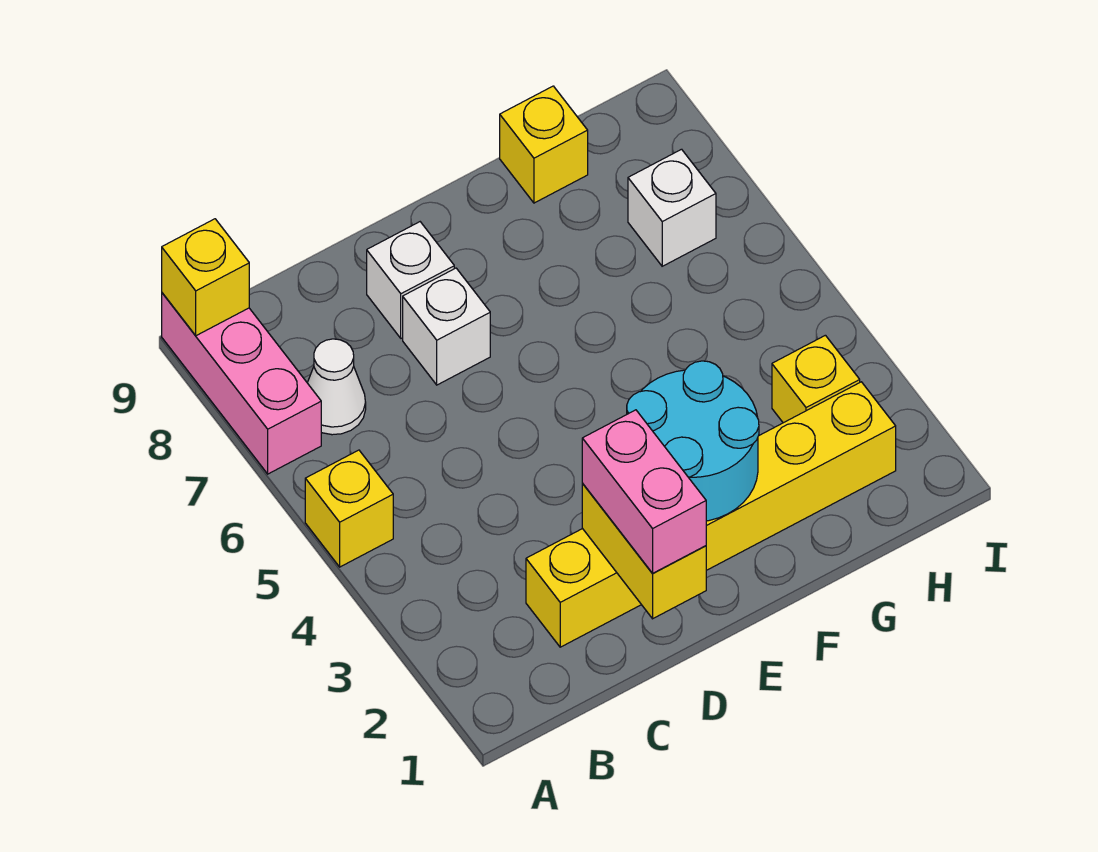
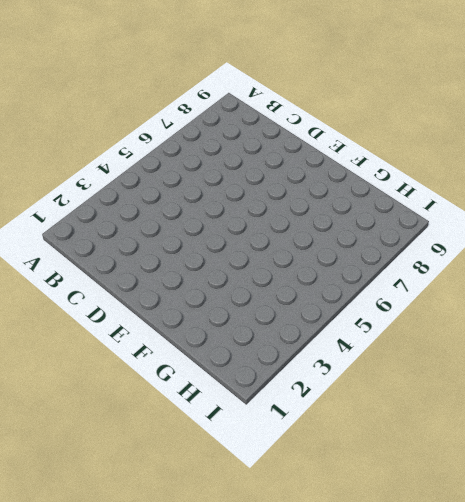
none -> yellow brick A5 level 1
none -> pink brick A7:A9 level 1
none -> white cone B7 level 1

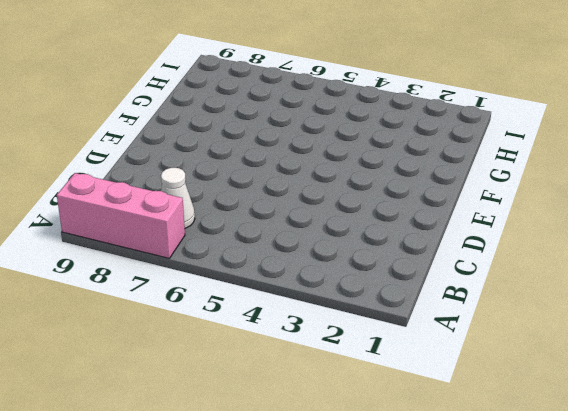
none -> yellow brick A5 level 1
none -> yellow brick C2:H2 level 1
none -> white brick D7 level 1

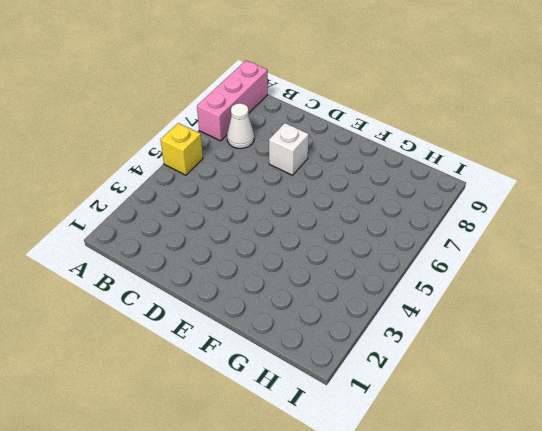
none -> yellow brick C2:H2 level 1
none -> white brick D8 level 1
none -> yellow brick G9 level 1

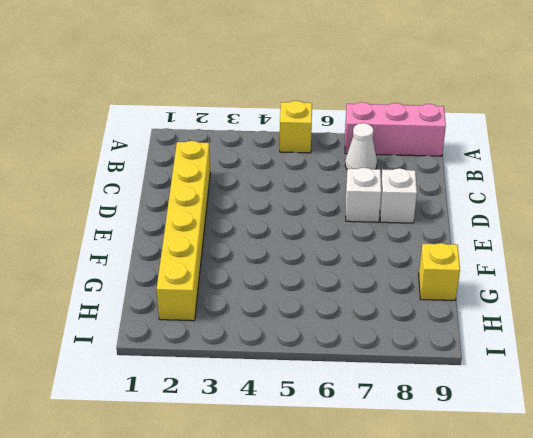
none -> yellow brick H3 level 1
none -> white brick H7 level 1
none -> yellow brick A9 level 2

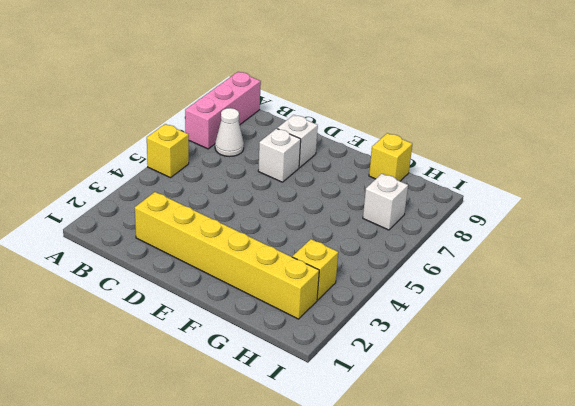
none -> yellow brick A9 level 2
none -> yellow brick D1:D2 level 2
none -> cyan round brick E2:F3 level 2

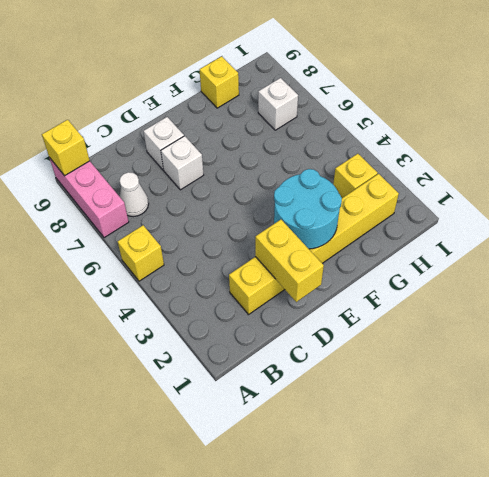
none -> pink brick D1:D2 level 3

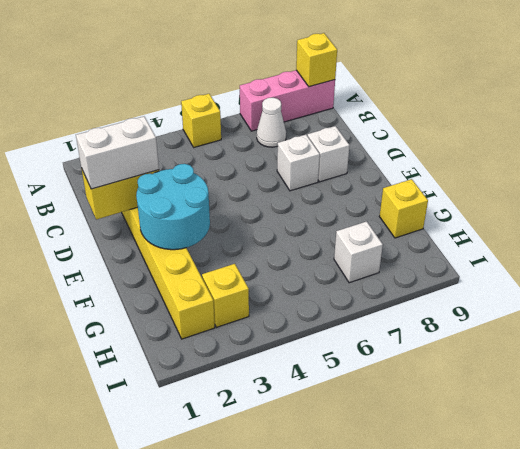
white brick D1:D2 level 3 -> pink brick D1:D2 level 3

